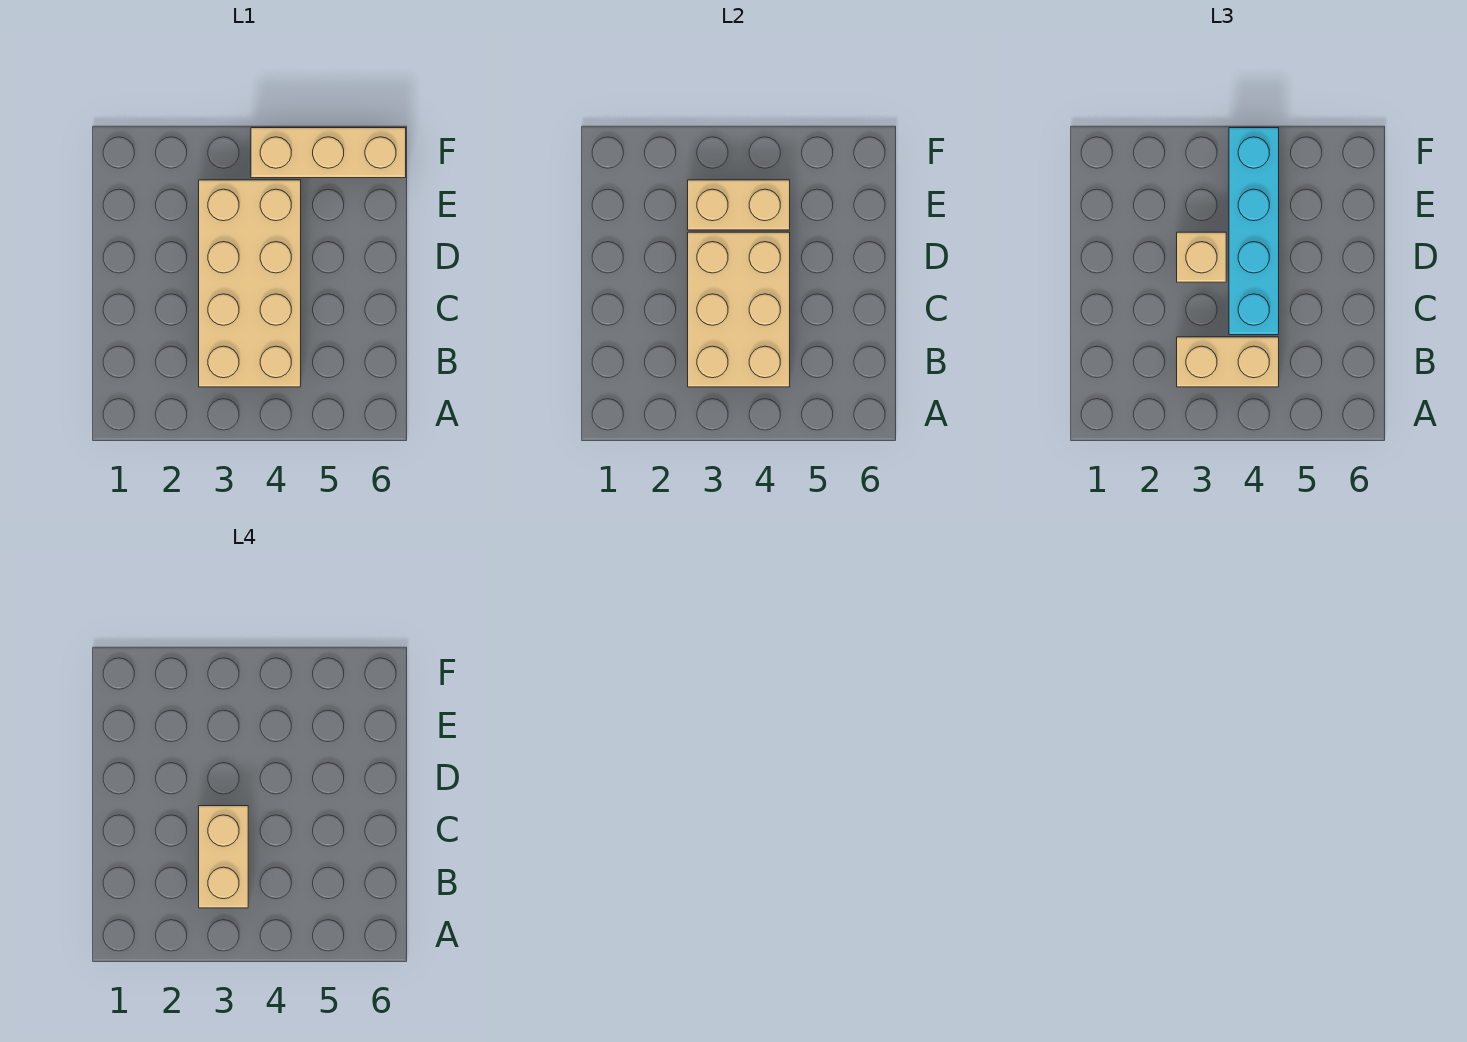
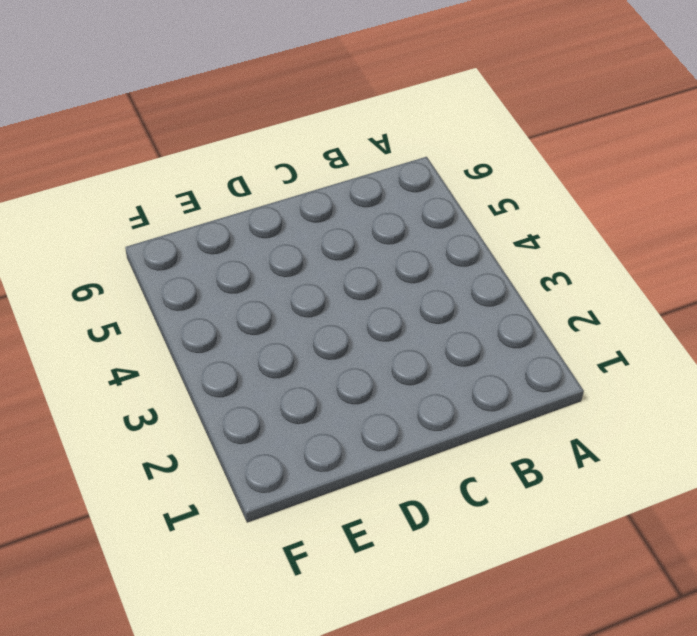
none -> tan brick B3:E4 level 1
none -> tan brick F4:F6 level 1

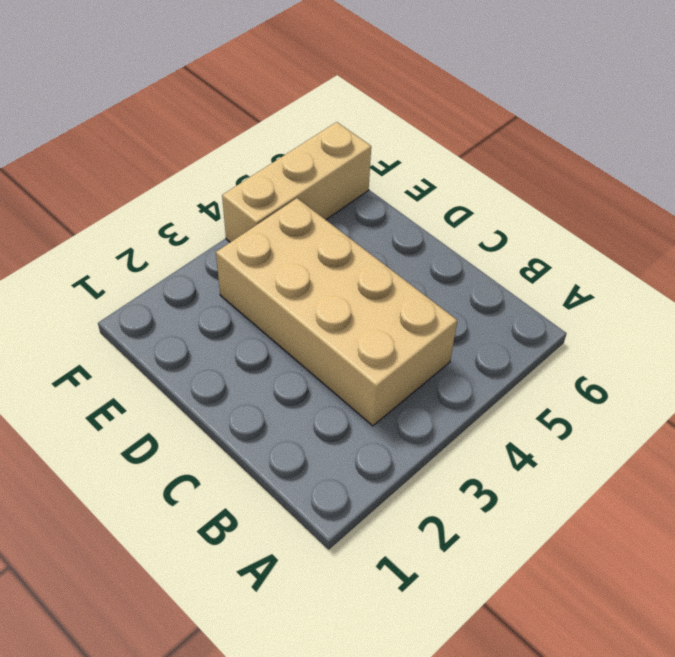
none -> tan brick B3:D4 level 2
none -> tan brick E3:E4 level 2

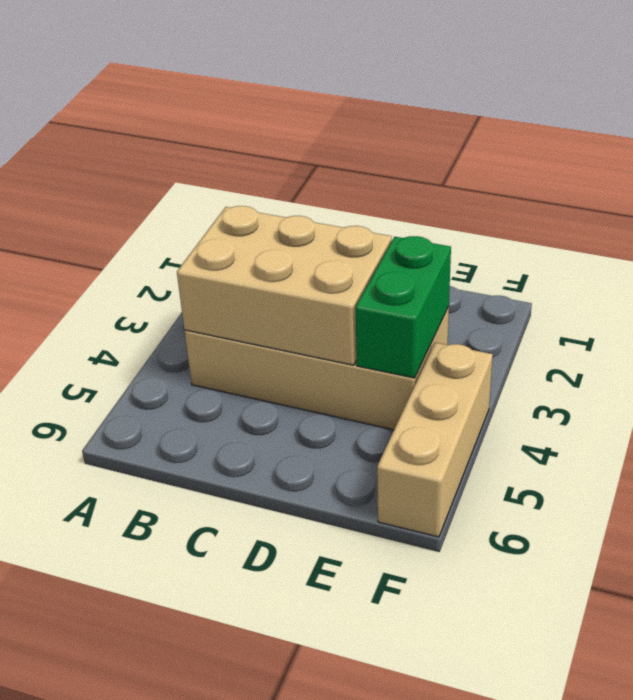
green brick E3:E4 level 2 -> tan brick E3:E4 level 2
none -> tan brick B3:B4 level 3
none -> cyan brick C4:F4 level 3

